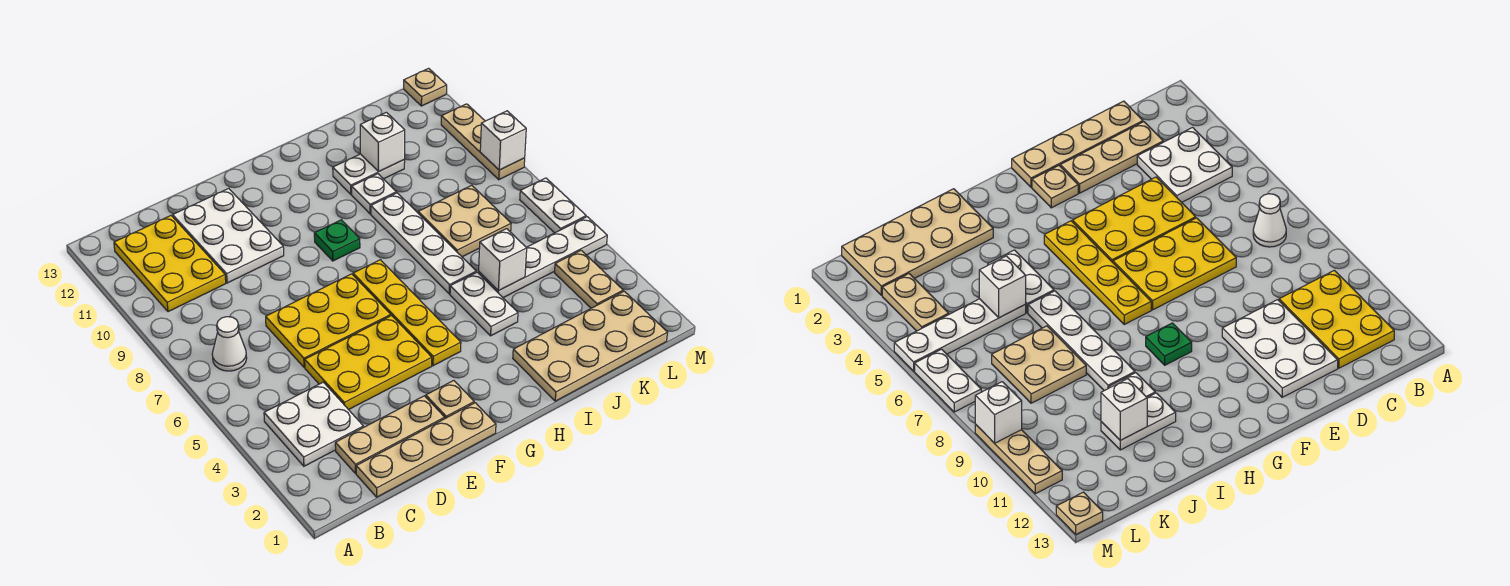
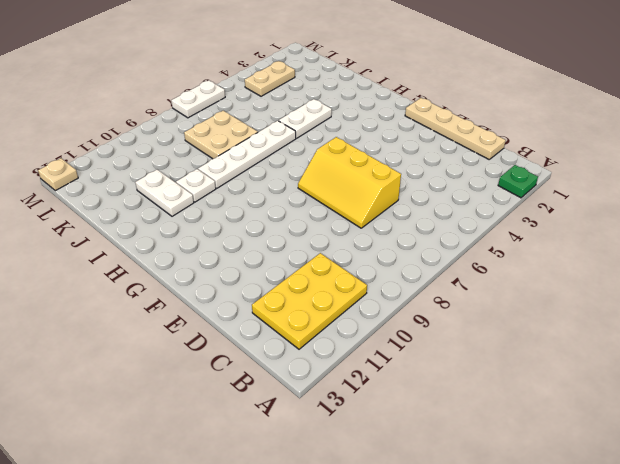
green plate A2 level 1 -> green plate G9 level 1
yellow slope D6:F7 level 1 top 6 -> yellow plate D6:F7 level 1
none -> white plate B3:C4 level 1
none -> white cone B7 level 1
none -> tan plate C2:E2 level 1

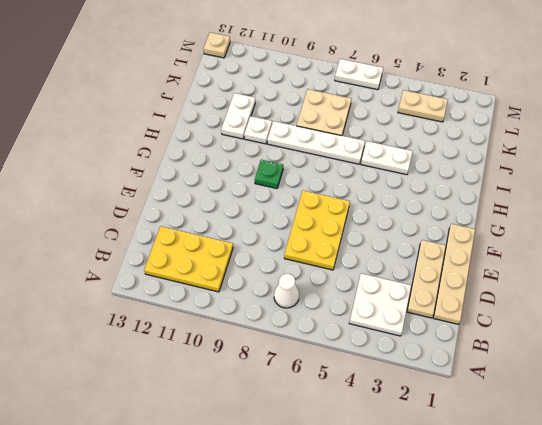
none -> yellow plate D4:F5 level 1
none -> white plate D10:E12 level 1
none -> tan plate F2 level 1

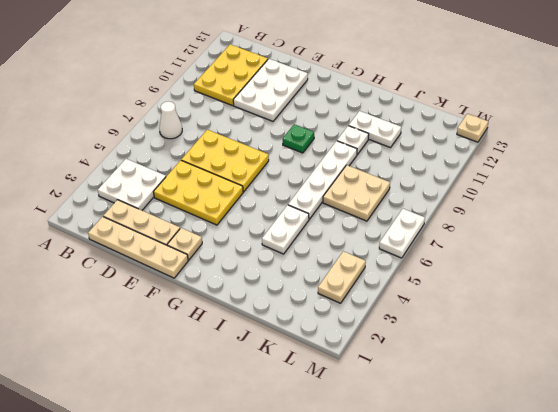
none -> yellow plate G4:G7 level 1
none -> tan plate I1:L2 level 1
none -> white plate J5:M5 level 1

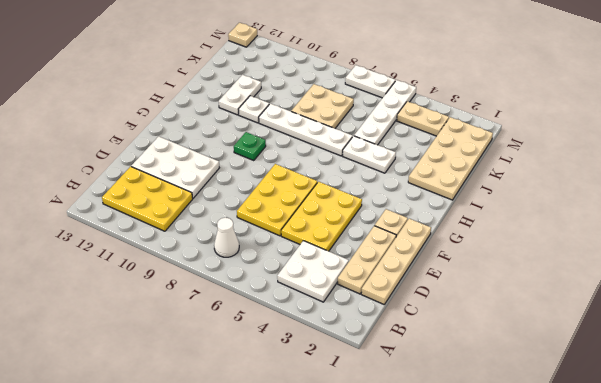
none -> yellow plate G4:G7 level 1
none -> tan plate M9:M11 level 1
none -> white brick J5 level 2

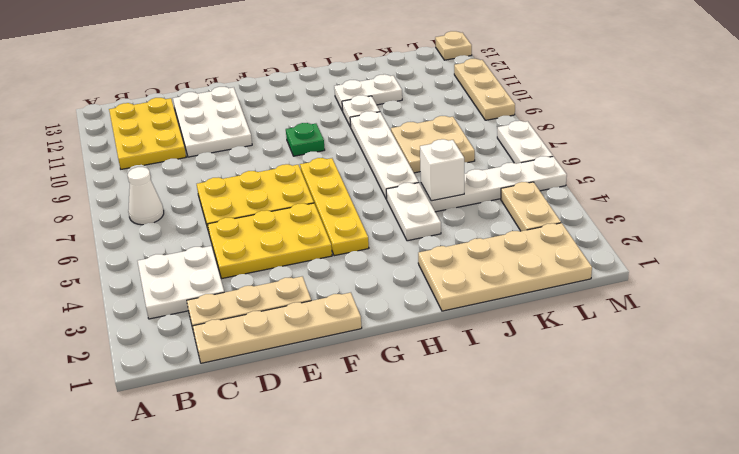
none -> tan plate F2 level 1
none -> white brick J11 level 2
none -> white brick M9 level 2

